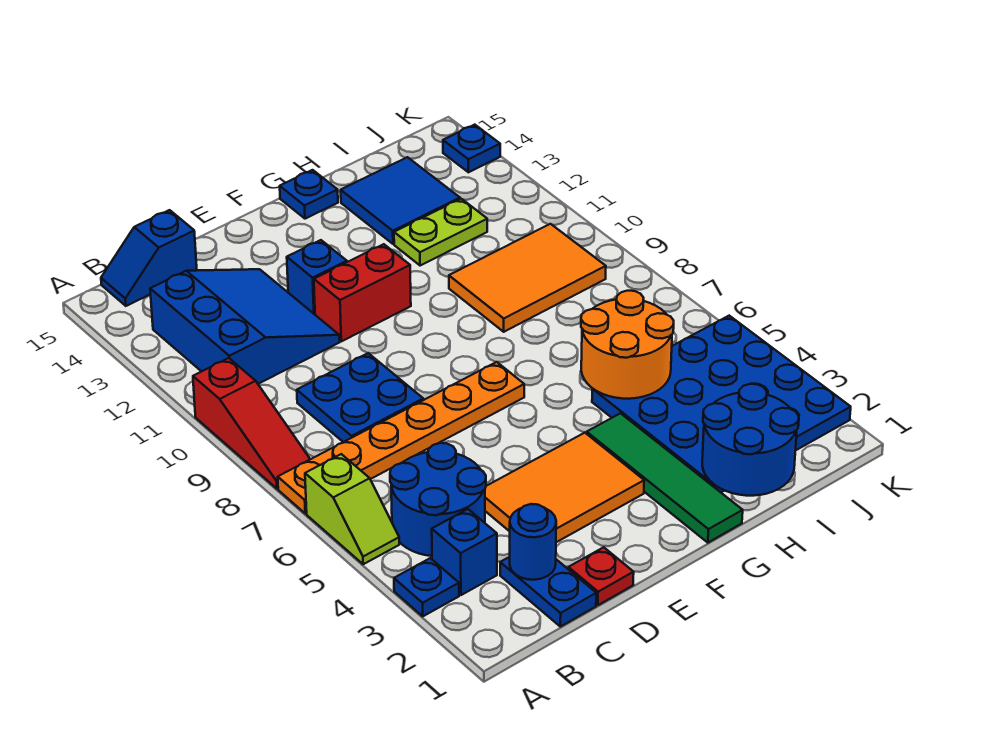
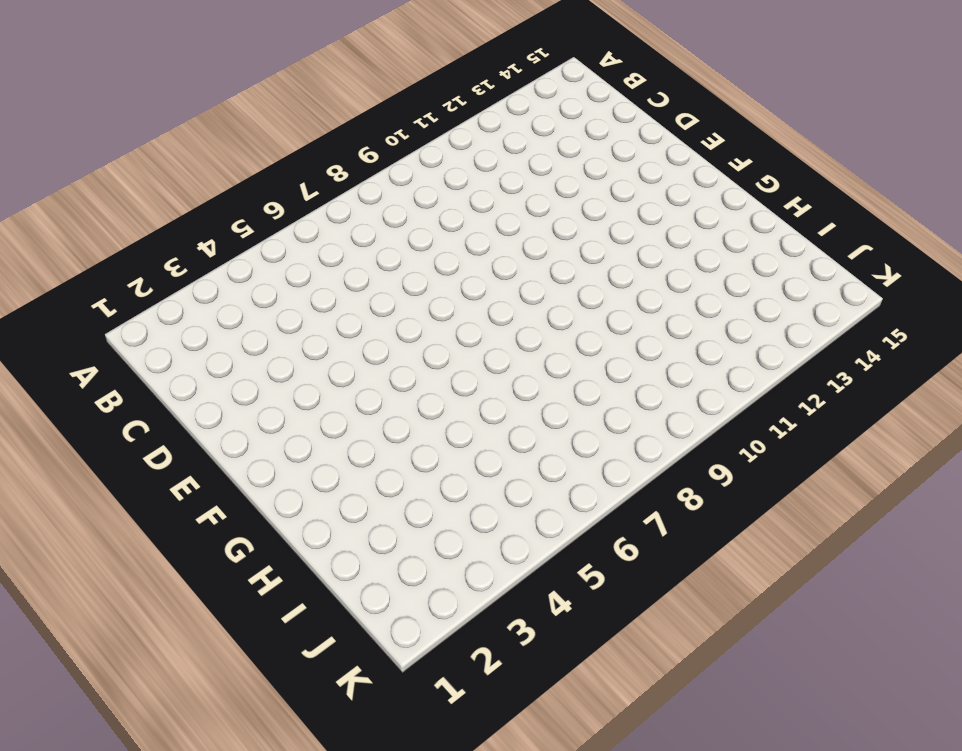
none -> blue plate A3 level 1
none -> lime slope A5:A6 level 1 top 6
none -> orange plate A7:F7 level 1

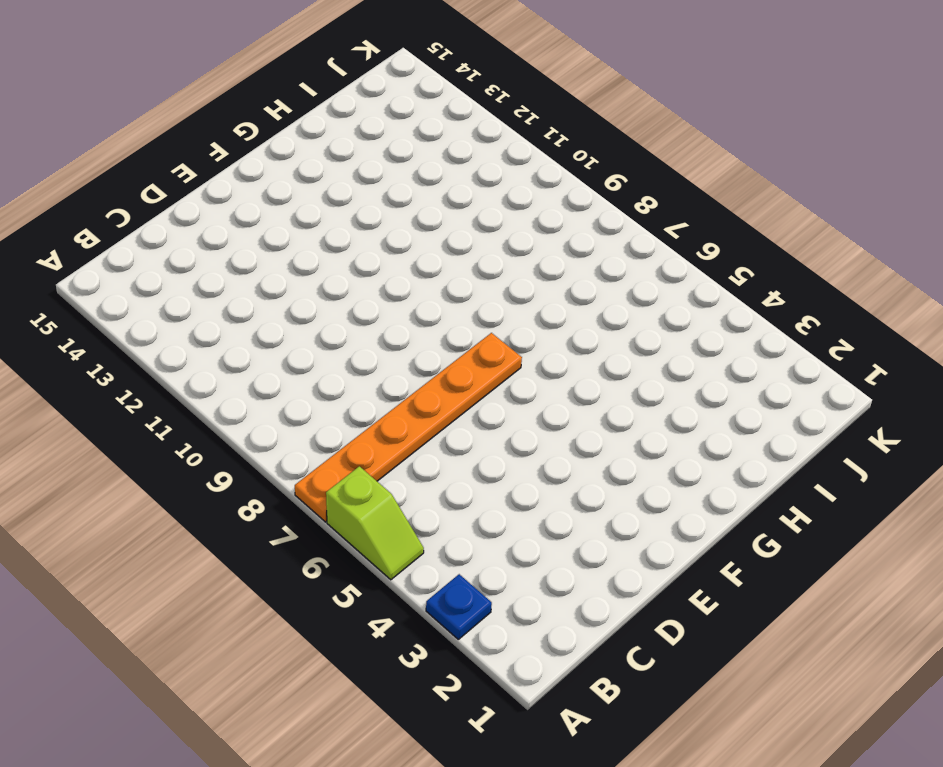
none -> red slope A8:A10 level 1 top 10
none -> blue brick B3 level 1
none -> blue round brick B4:C5 level 1

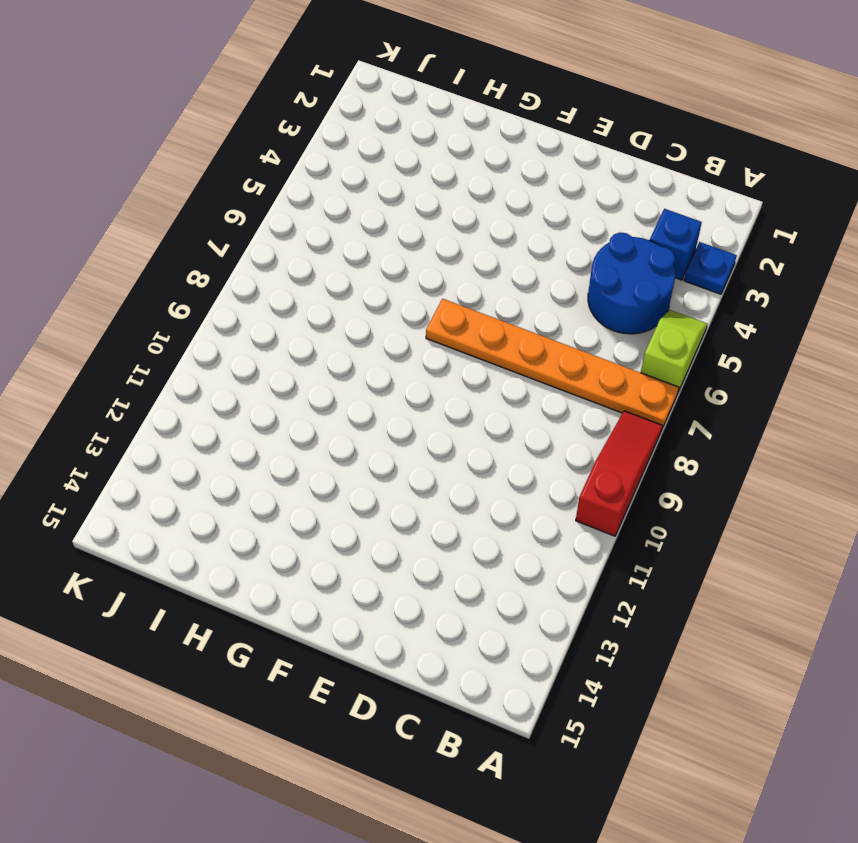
none -> blue slope B11:D13 level 1 top B
none -> blue slope B15:C15 level 1 top C
none -> blue plate C1:C2 level 1

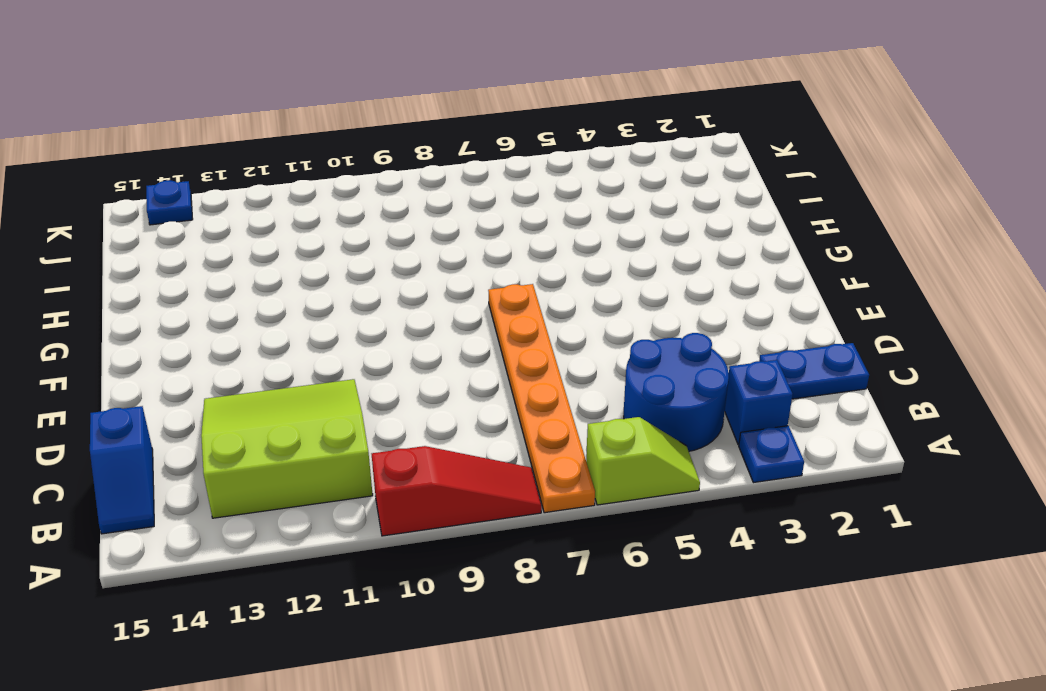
lime slope B11:D13 level 1 top B -> blue slope B11:D13 level 1 top B
none -> blue plate C8:D9 level 1
none -> red plate D1 level 1
none -> orange tile D3:F4 level 1

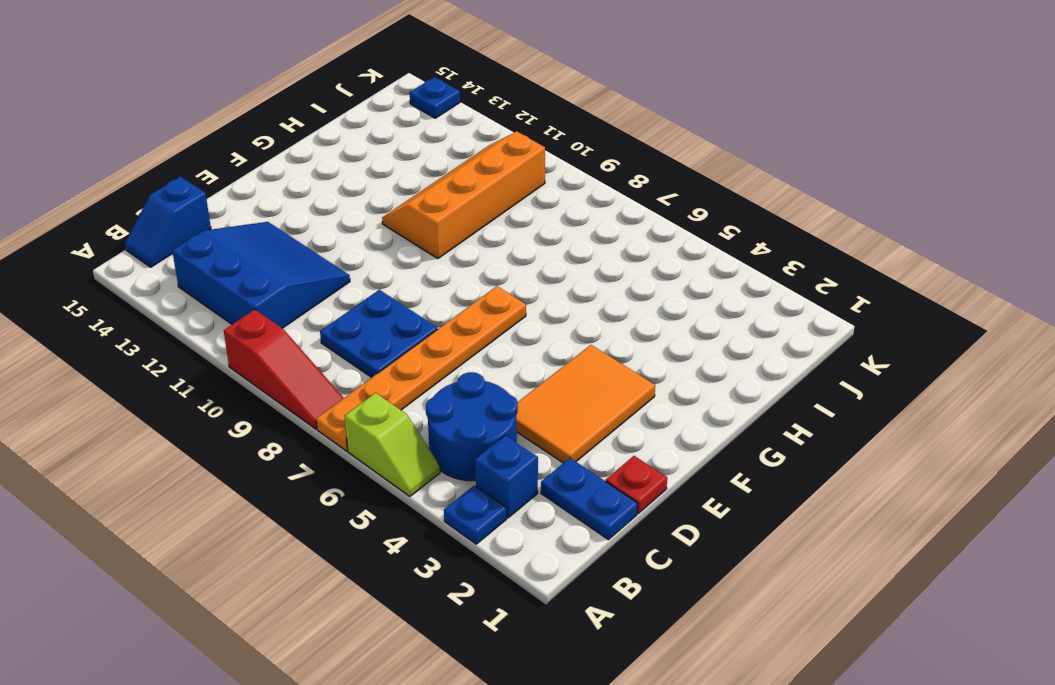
orange slope G10:J11 level 1 top 10 -> orange tile H9:J10 level 1
none -> red brick E11:F11 level 1
none -> blue brick E12 level 1
none -> green tile G1:G4 level 1

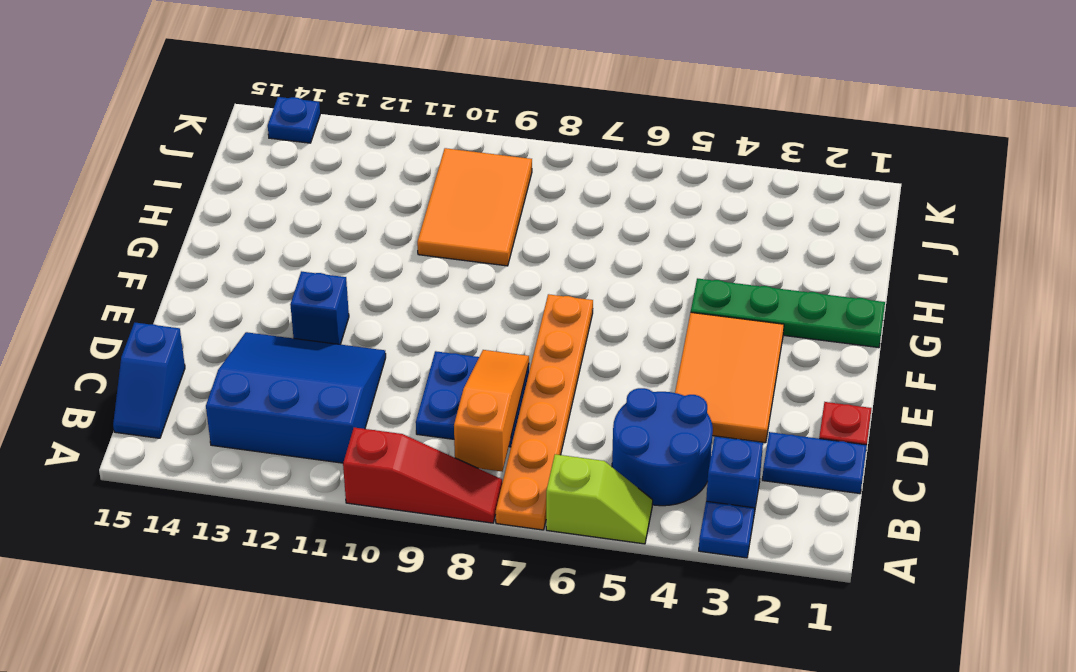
orange slope B8:D8 level 2 top B -> none
green plate G1:G4 level 1 -> green tile G1:G4 level 1
none -> red brick E11:F11 level 1
none -> blue plate G15 level 1
none -> blue plate H2:K5 level 1

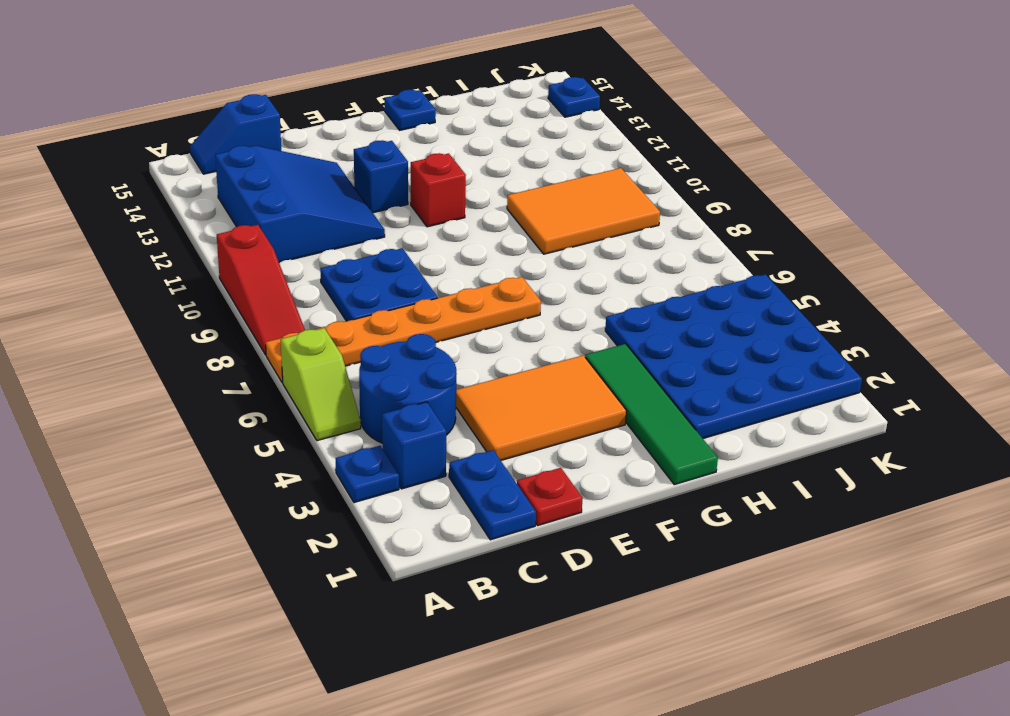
red brick F11 level 1 -> red brick E11:F11 level 1
none -> lime plate H12:I12 level 1
none -> blue tile H13:I14 level 1
none -> blue round brick C2 level 2

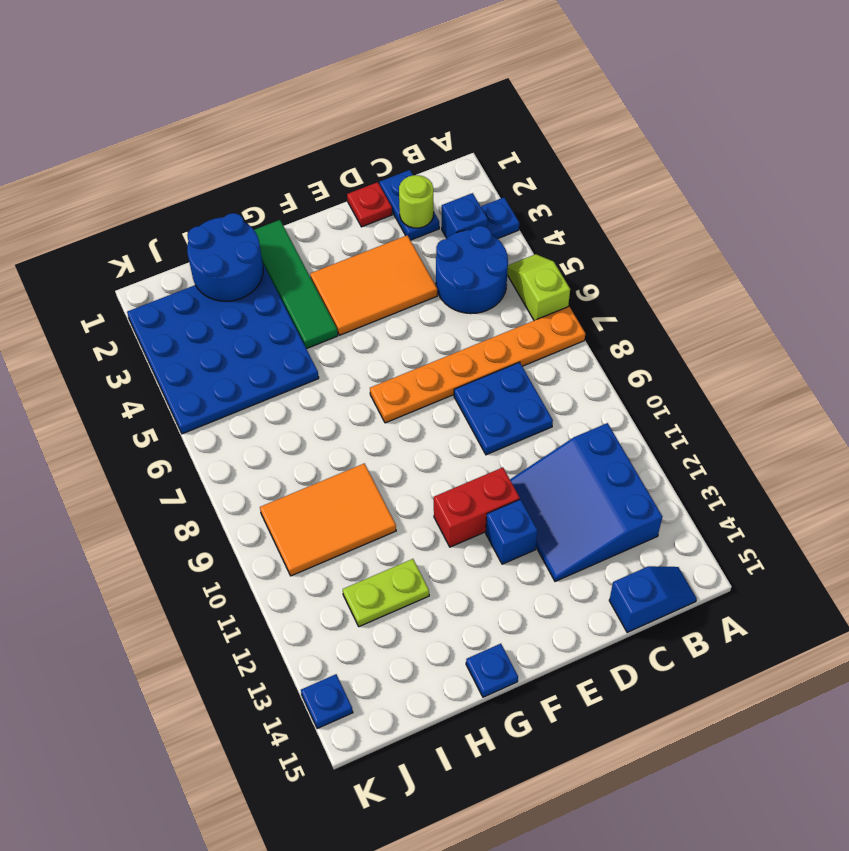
lime round brick C2 level 2 -> blue round brick C2 level 2
none -> red slope A8:A10 level 1 top 10
none -> blue tile H13:I14 level 1
none -> orange round brick H5:I6 level 2

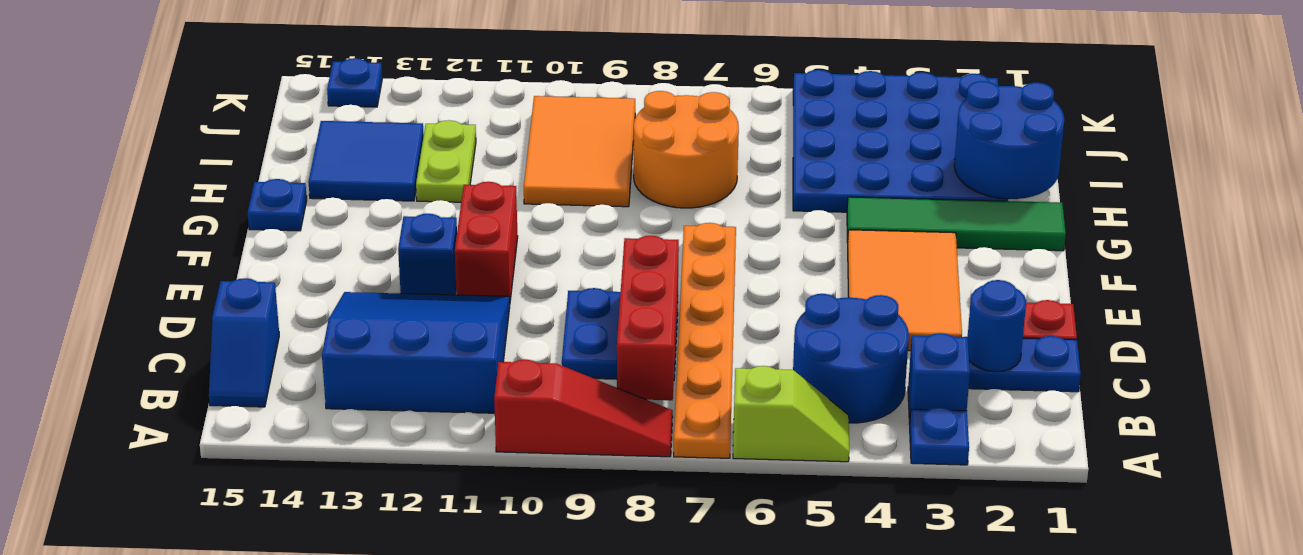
red brick B8:D8 level 2 -> none
orange round brick H7:I8 level 1 -> orange round brick H5:I6 level 2

